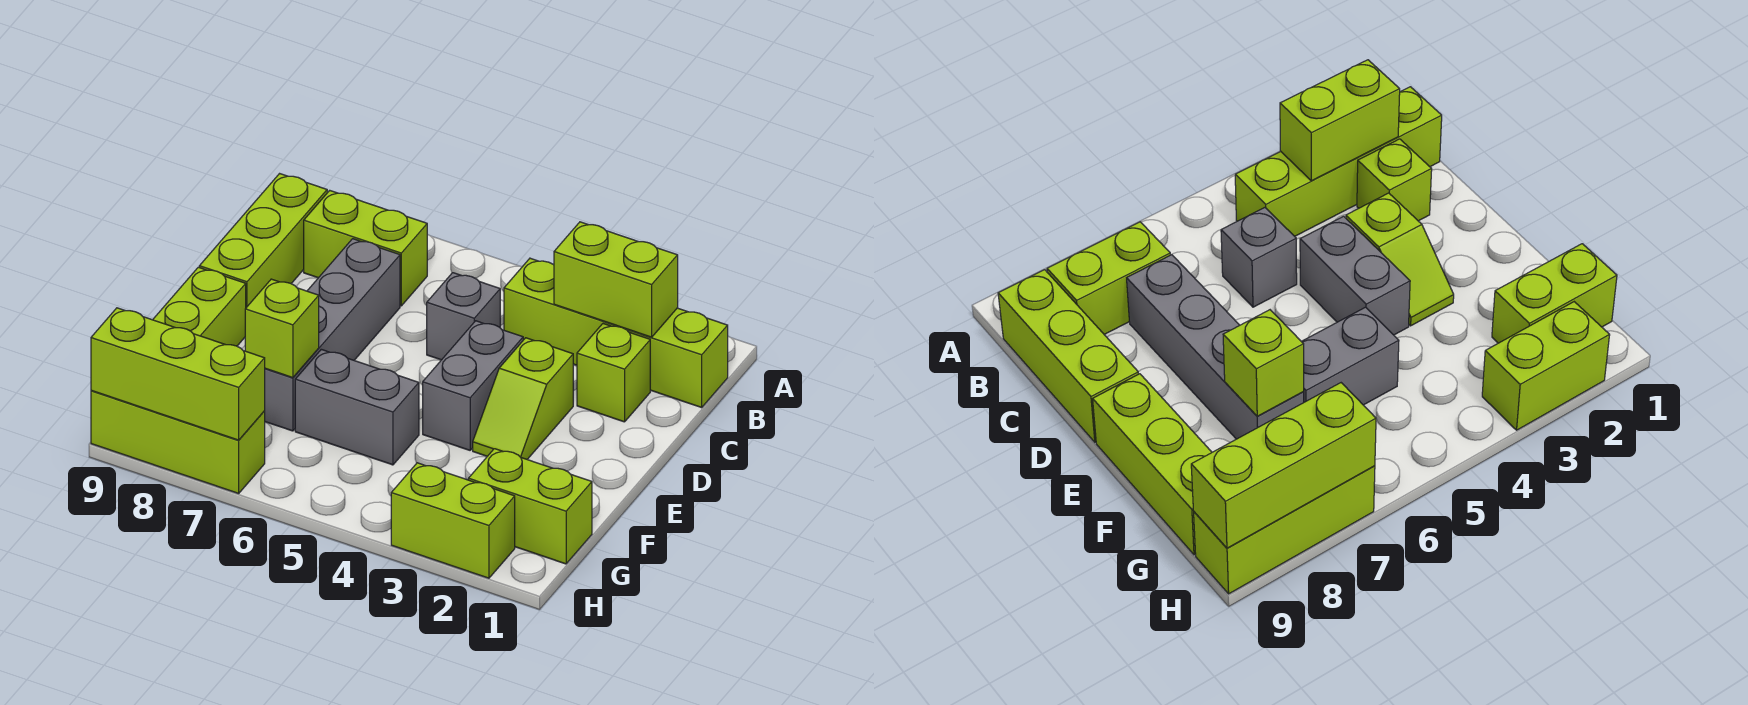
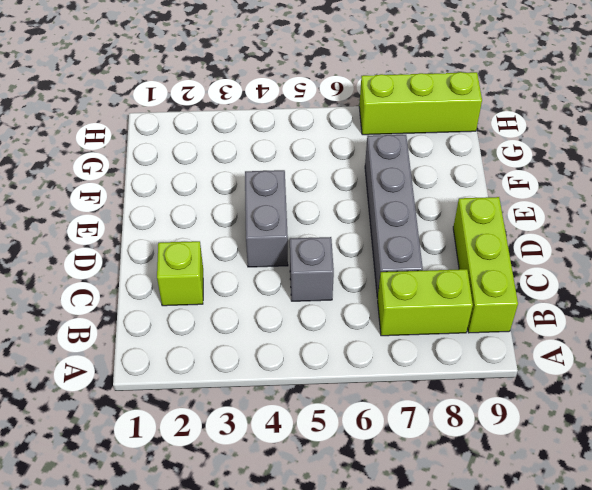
none -> lime brick B1:B4 level 1
none -> lime slope D3:E3 level 1 top D
none -> lime brick E9:G9 level 1

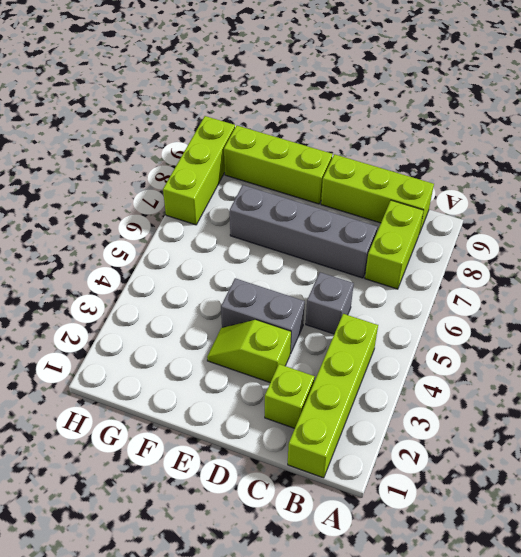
none -> grey brick F5:F6 level 1
none -> lime brick G1:G2 level 1
none -> lime brick H2:H3 level 1

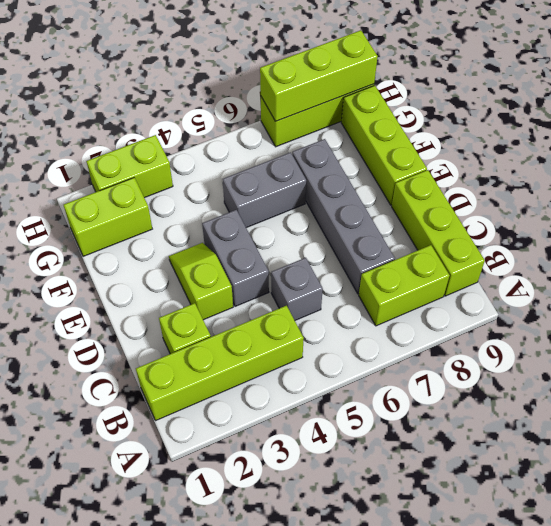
none -> lime brick B2:B3 level 2
none -> lime brick F7 level 2

